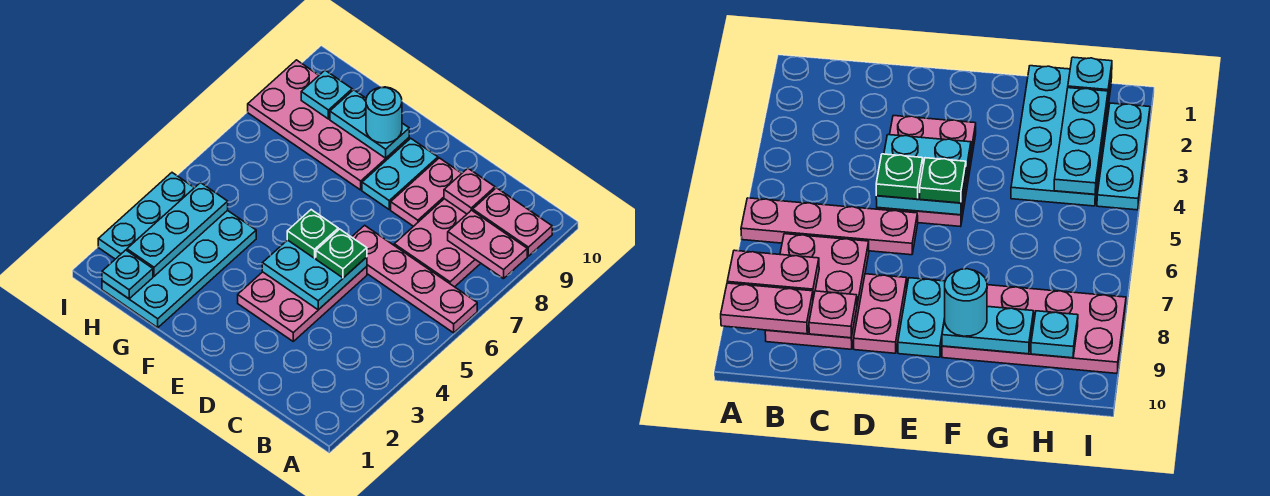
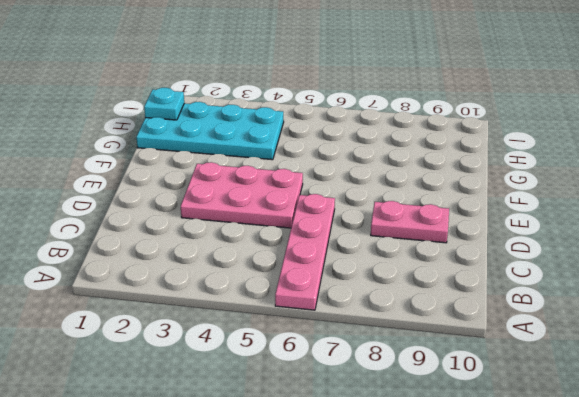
none -> pink plate B7:C9 level 1
none -> cyan plate E8:E9 level 1
none -> pink plate F8:I9 level 1

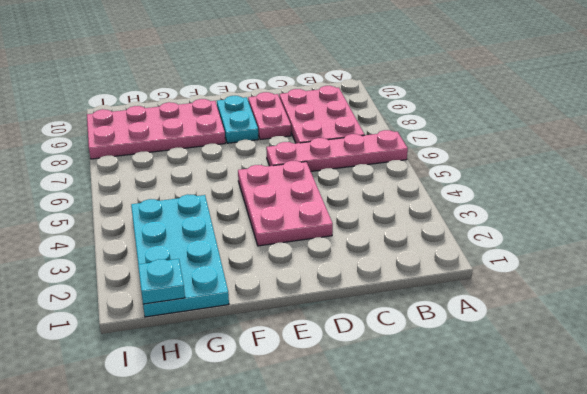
none -> cyan plate I2:I4 level 1
none -> pink plate A8:B8 level 2
none -> pink plate A9:B9 level 2

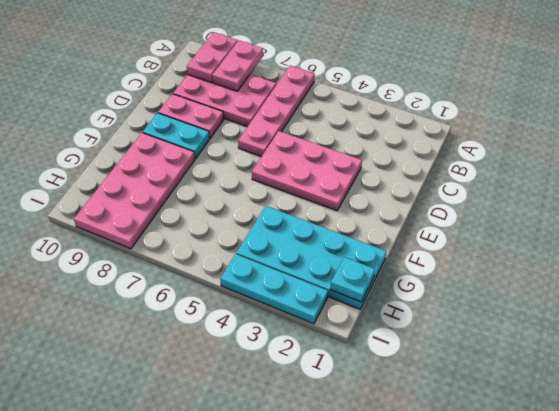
none -> pink plate C9 level 2
none -> cyan plate D4:E5 level 2
none -> cyan plate F9:G9 level 2

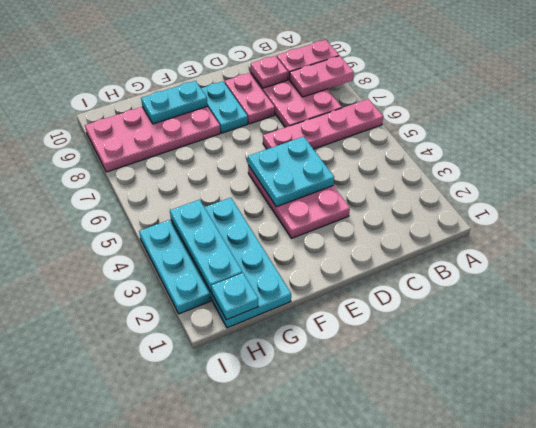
none -> cyan plate H9 level 2
none -> green plate D5 level 3
none -> green plate E5 level 3

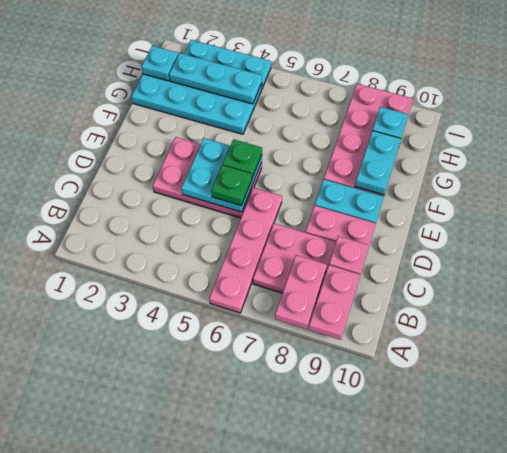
none -> cyan round brick F9 level 3

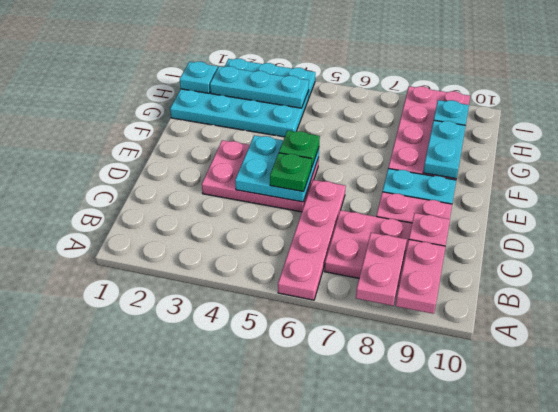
none -> cyan round brick F9 level 3

